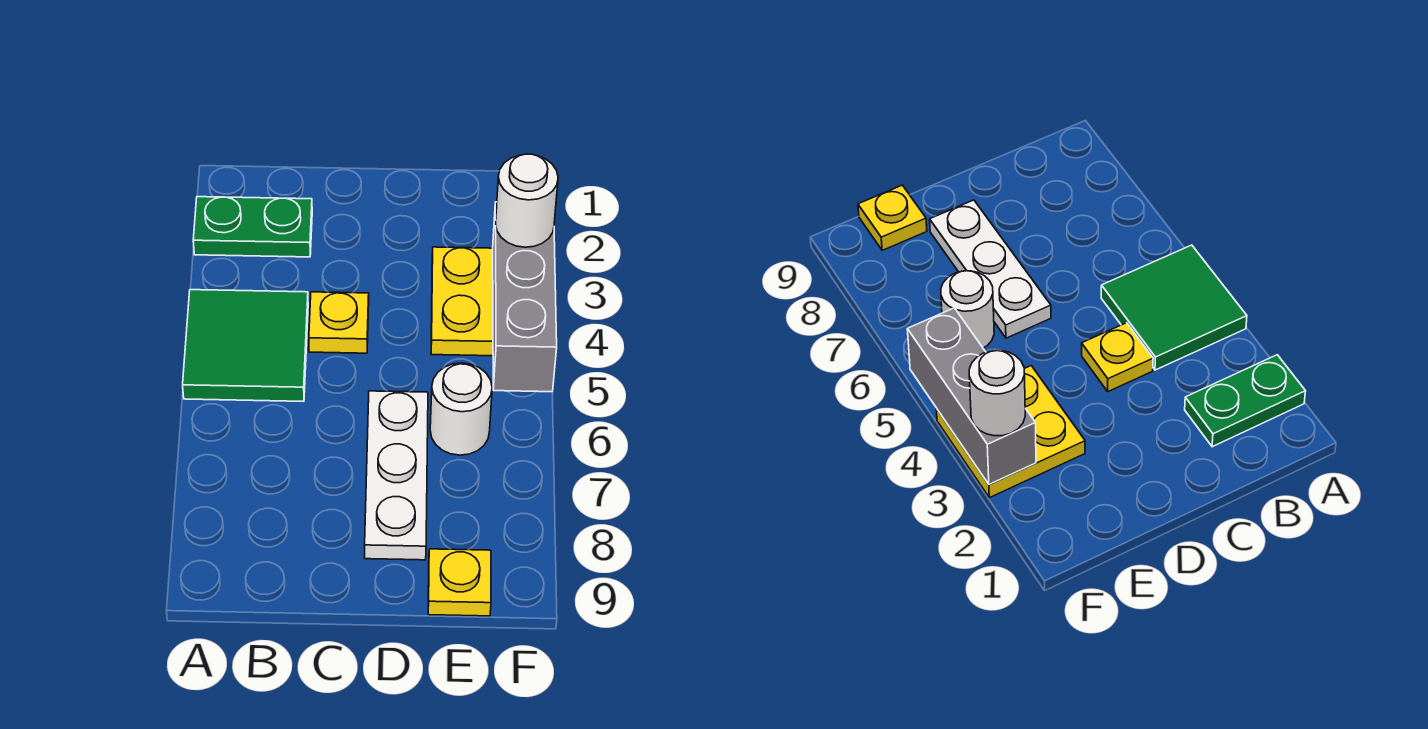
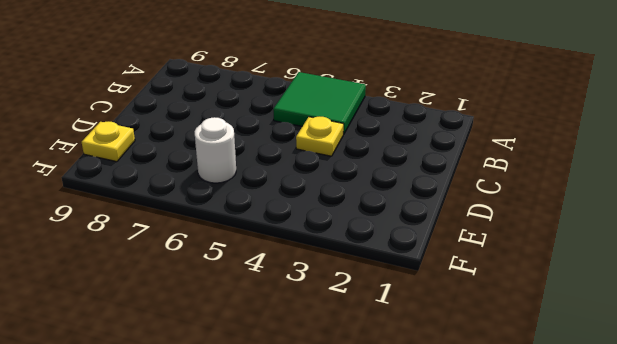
none -> green plate A2:B2 level 1
none -> white plate D6:D8 level 1

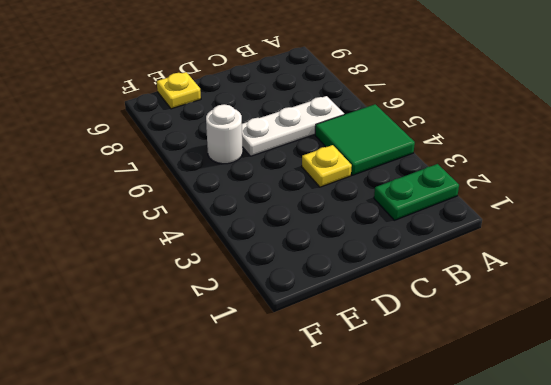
white plate B6:D6 level 1 -> white plate D6:D8 level 1
none -> yellow plate E3:F4 level 1
none -> grey brick F3:F5 level 2

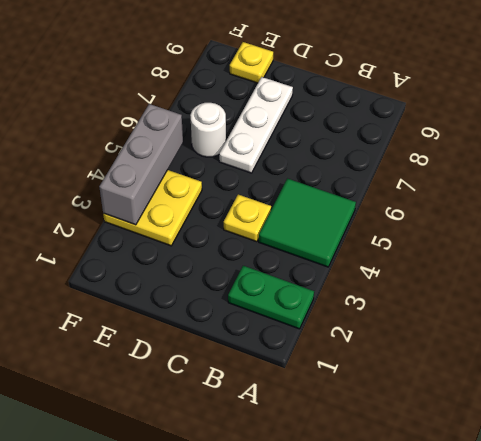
none -> white round brick F3 level 3

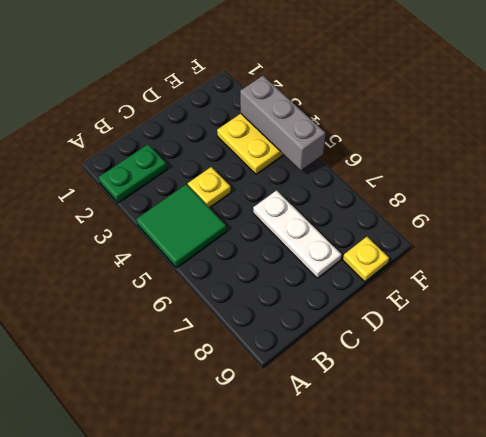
none -> white round brick E6 level 1
none -> white round brick F3 level 3

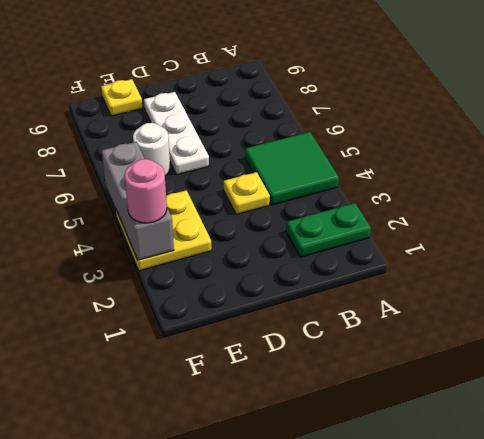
pink round brick F3 level 3 -> white round brick F3 level 3

